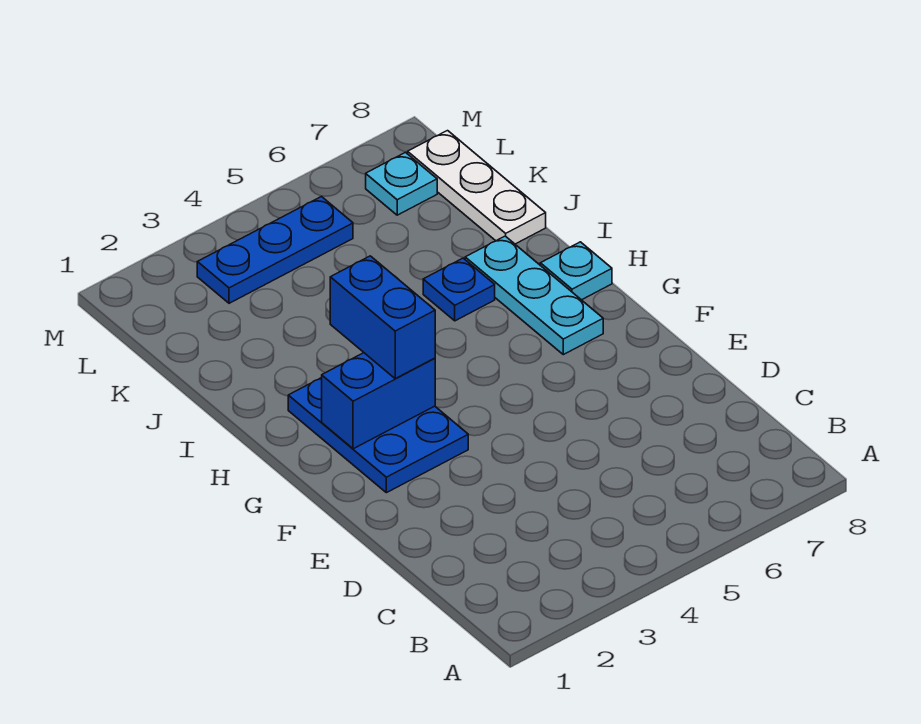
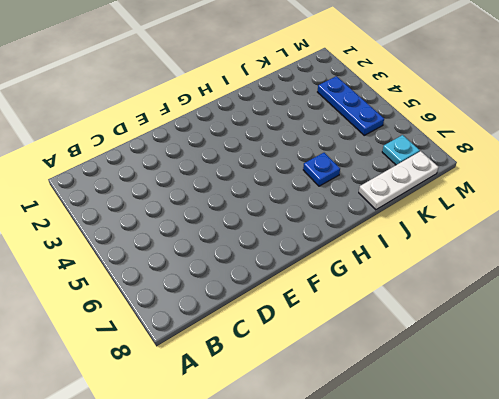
none -> blue plate F2:H3 level 1
none -> cyan plate G7:I7 level 1

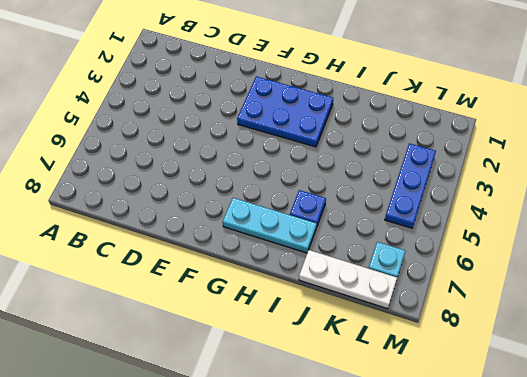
none -> cyan plate H8 level 1
none -> blue brick G2:G3 level 2

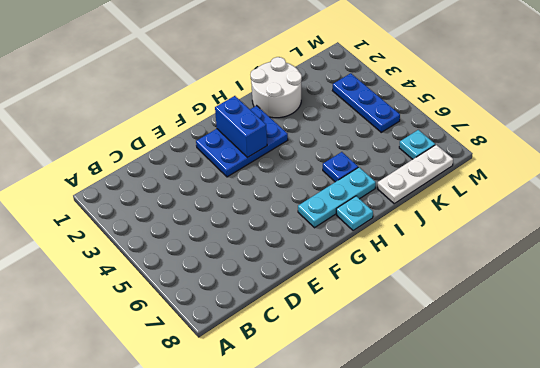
white round brick I1:J2 level 1 -> none
none -> blue brick G3:H3 level 3

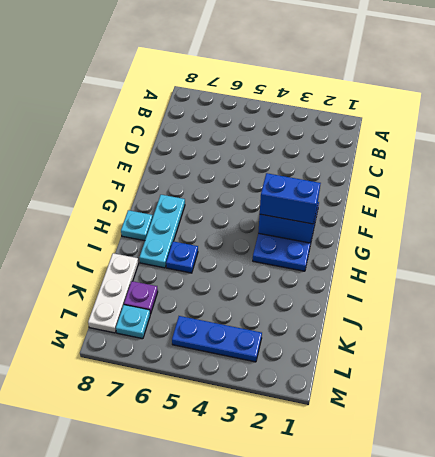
blue brick G2:G3 level 3 -> blue brick G3:H3 level 3
purple plate K7 level 1 -> none

